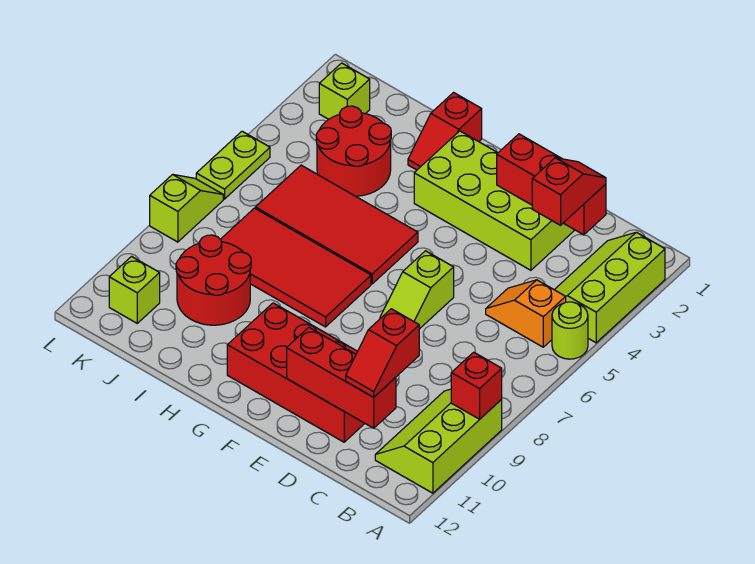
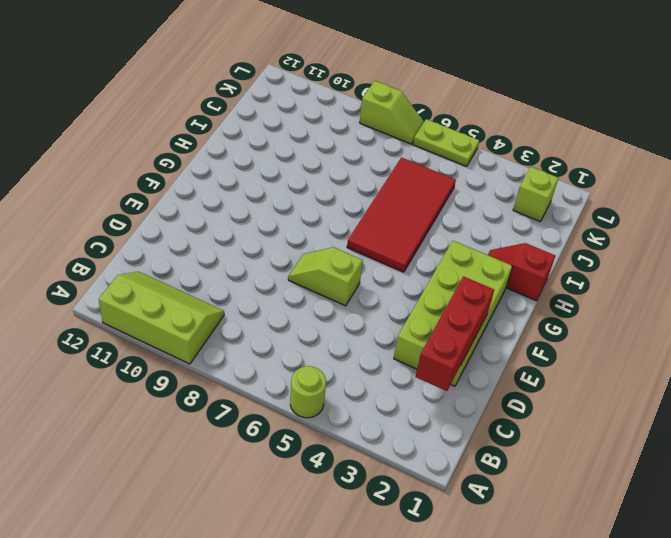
none -> lime slope A2:B4 level 1 top A
none -> orange slope B5:C5 level 1 top B
none -> red brick D10:G11 level 1

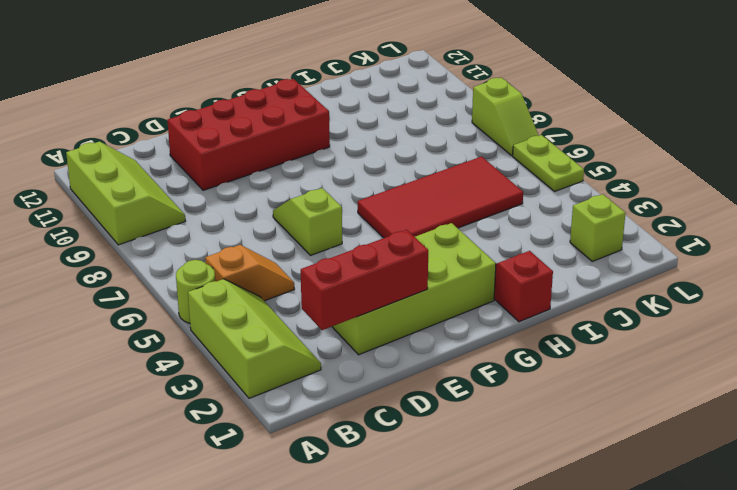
none -> red tile G7:J8 level 1
none -> red round brick I3:J4 level 1
none -> red round brick I9:J10 level 1

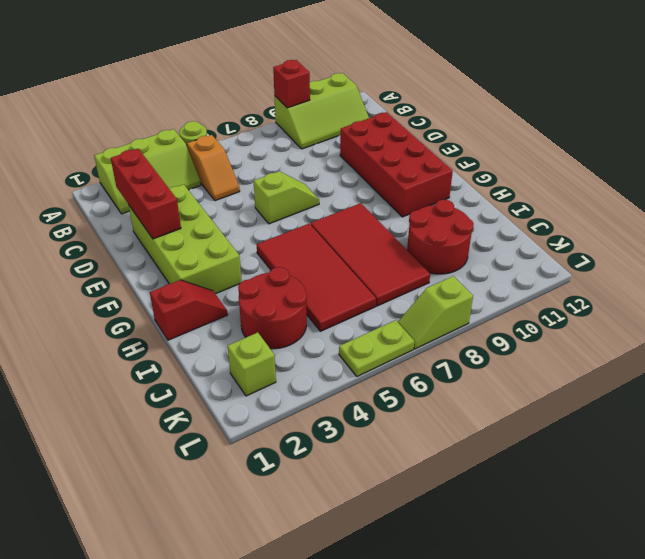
none -> lime brick K11 level 1
none -> red brick C11:E11 level 2
none -> red slope C2:C3 level 3 top 3

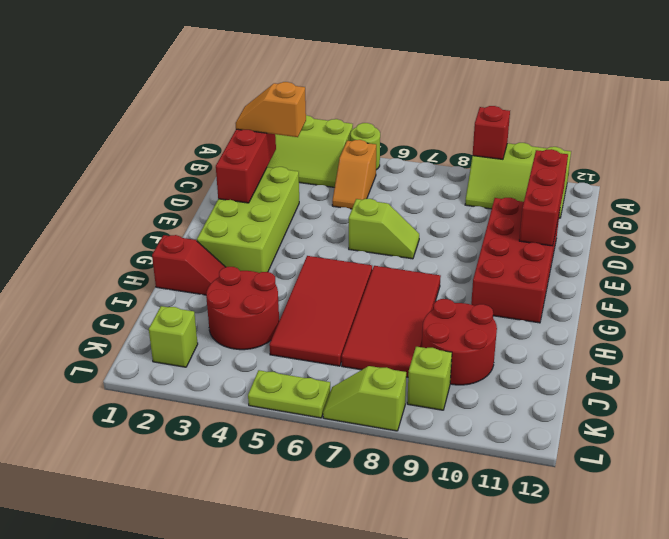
orange slope C2:C3 level 3 top 3 -> red slope C2:C3 level 3 top 3
lime brick K9 level 1 -> lime brick K11 level 1
none -> red slope C10:C11 level 3 top 10

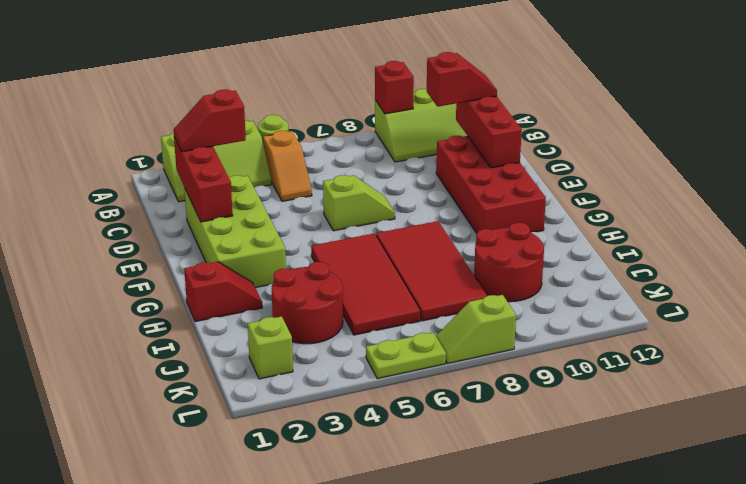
none -> lime brick K11 level 1

